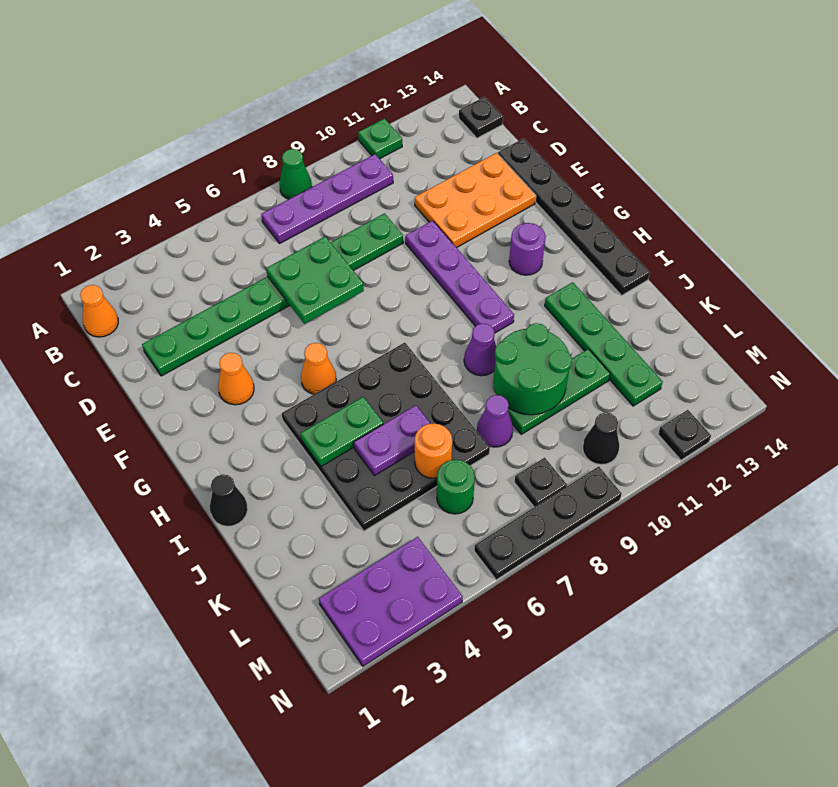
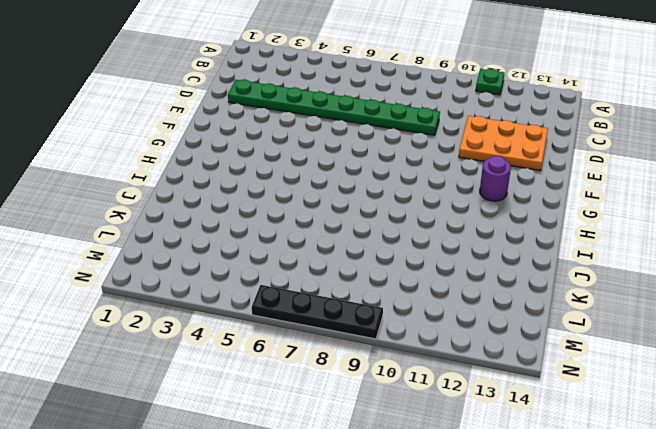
none -> green cone A8 level 1
none -> orange cone B1 level 1
none -> purple plate B7:B10 level 1

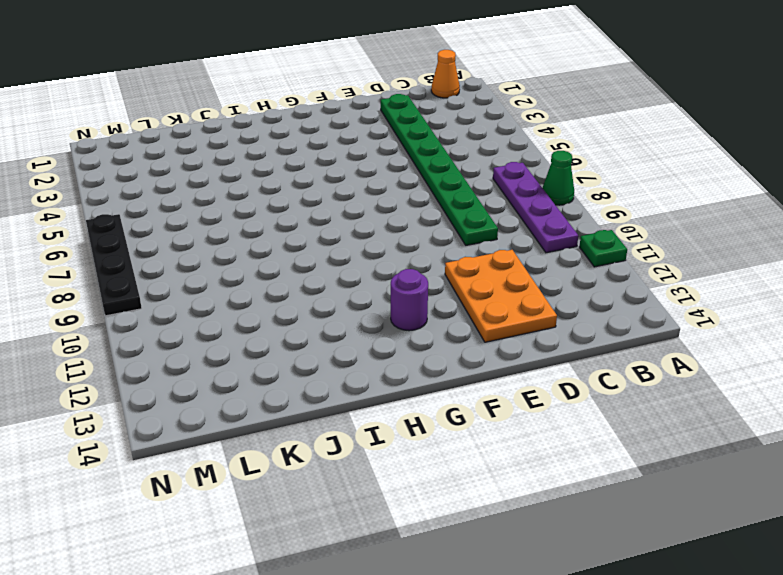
none -> black plate B14 level 1
none -> black plate D14:I14 level 1
none -> purple plate E10:H10 level 1

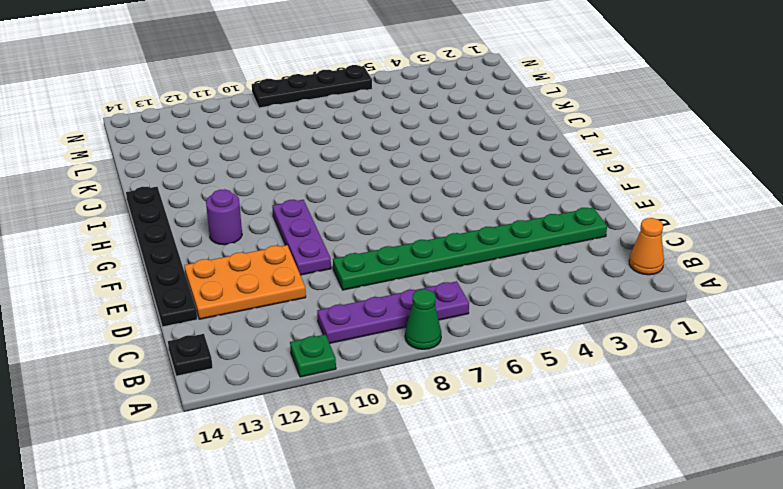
purple plate E10:G10 level 1 -> purple plate E10:H10 level 1
none -> orange cone F3 level 1
none -> orange cone G5 level 1
none -> black plate H4:K7 level 1

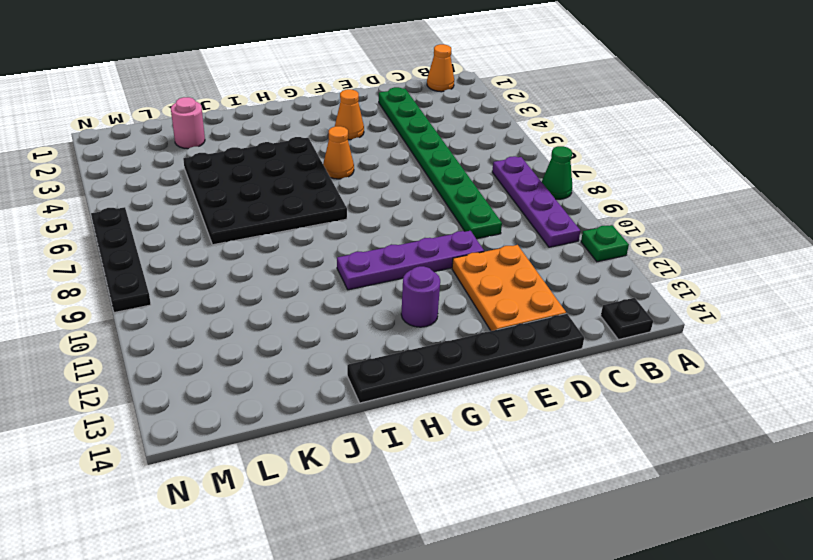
pink round brick K2 level 1 -> none
none -> black cone I1 level 1
none -> purple cone I9 level 1
none -> green plate I12:L12 level 1

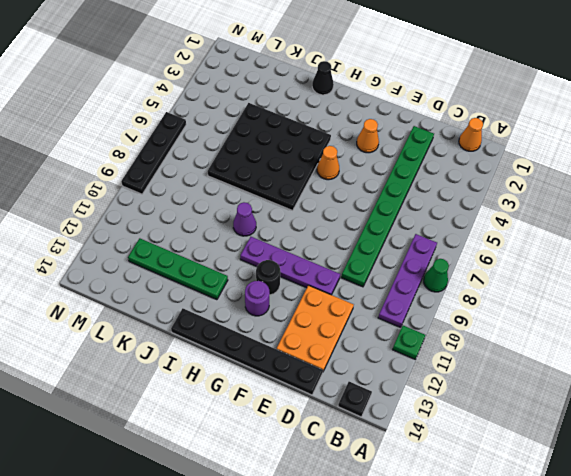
black round brick G11 level 1 -> none
none -> purple cone K8 level 1
none -> green plate K9:K11 level 1
none -> green round brick L6 level 1

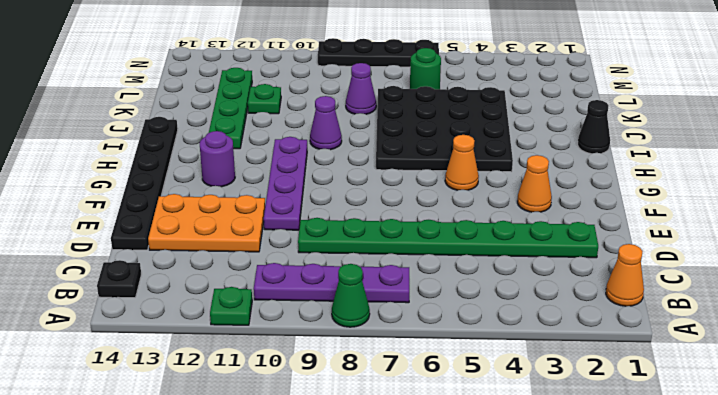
green plate K11 level 1 -> green plate K9:K11 level 1
none -> purple plate M2:N4 level 1
none -> black plate M8 level 1
none -> black cone M10 level 1

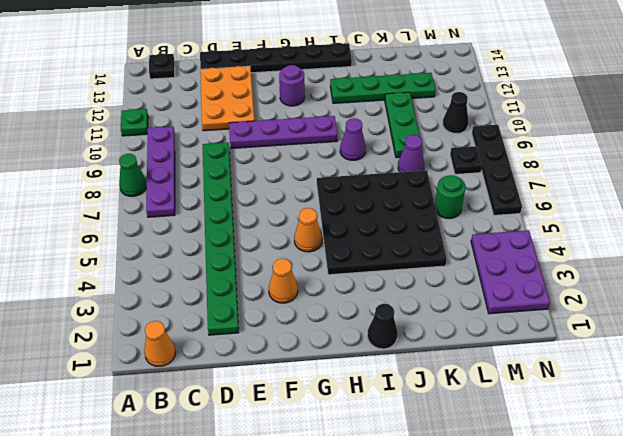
none -> black plate N12 level 1
none -> green plate D6:E7 level 2
none -> green plate I4:I5 level 2

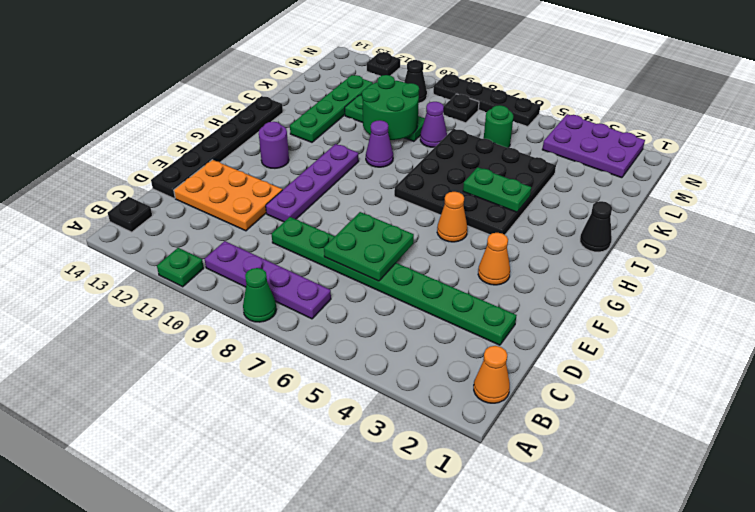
none -> purple plate J5:J6 level 2
none -> orange round brick K6 level 2

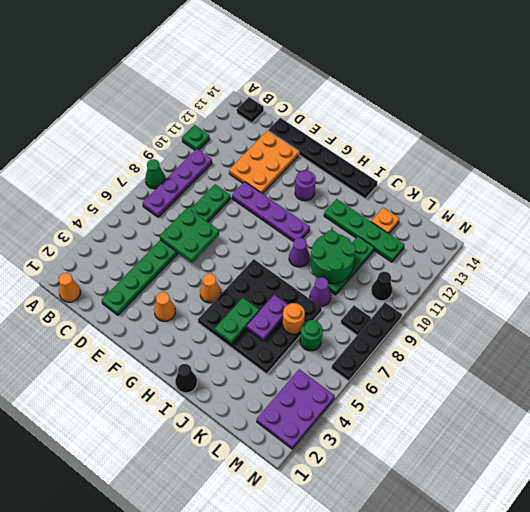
orange plate K13 level 1 -> none
none -> black plate N12 level 1

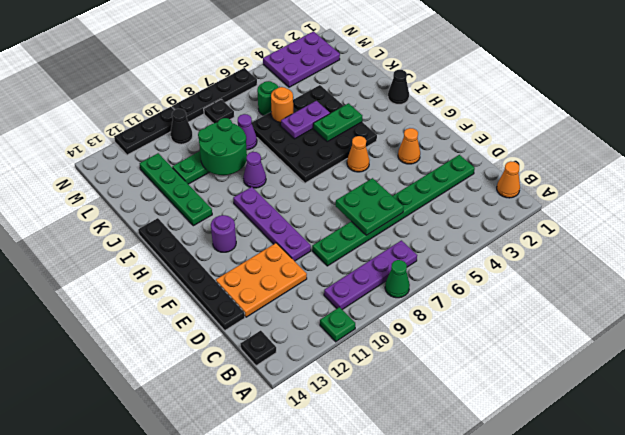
black plate N10:N12 level 1 -> black plate N12 level 1

